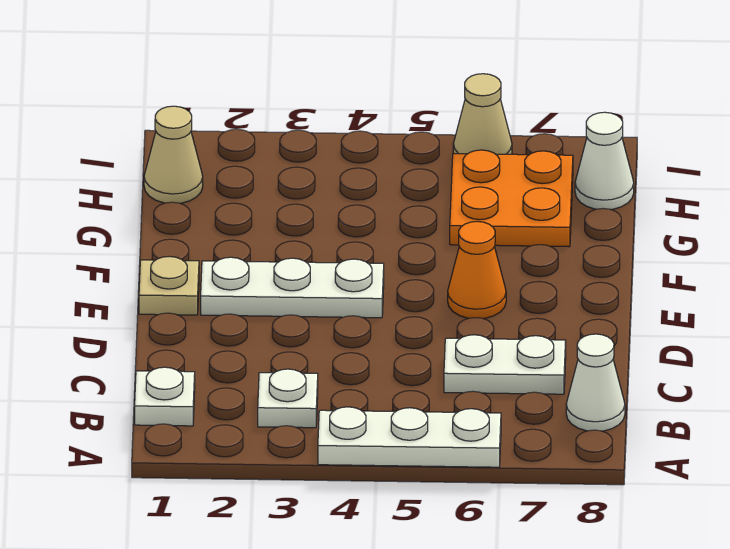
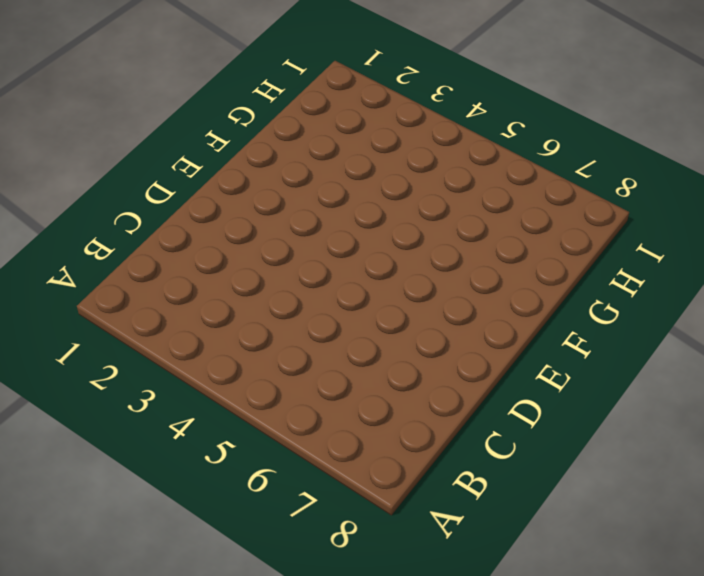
none -> white plate A4:A6 level 1
none -> white plate B1 level 1
none -> white plate B3 level 1

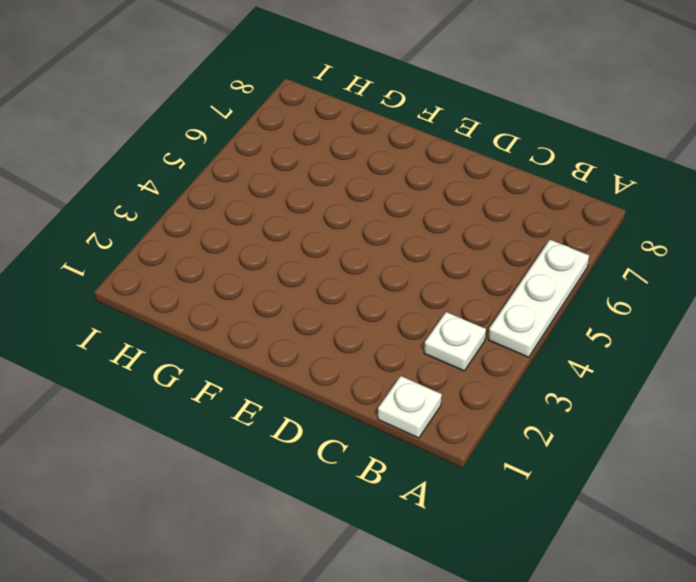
none -> white cone B8 level 1
none -> white plate C6:C7 level 1
none -> tan plate E1 level 1

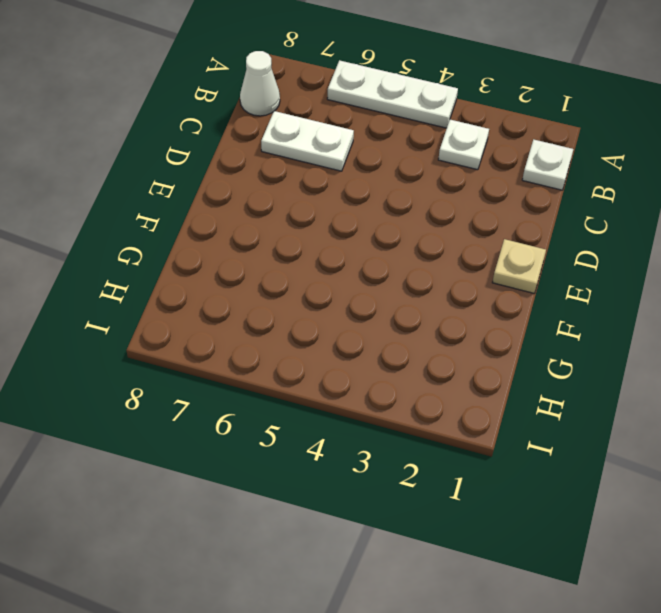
none -> white plate E2:E4 level 1
none -> orange cone E6 level 1
none -> orange plate G6:H7 level 1

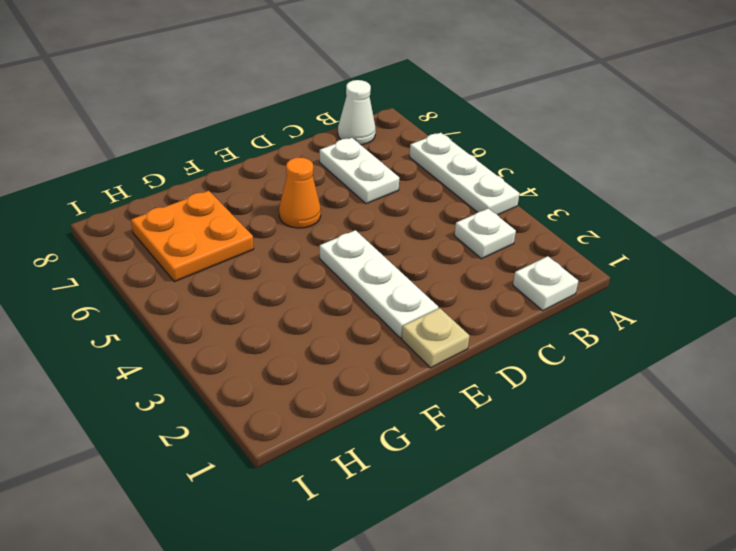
none -> tan cone H1 level 1
none -> white cone H8 level 1
none -> tan cone I6 level 1

